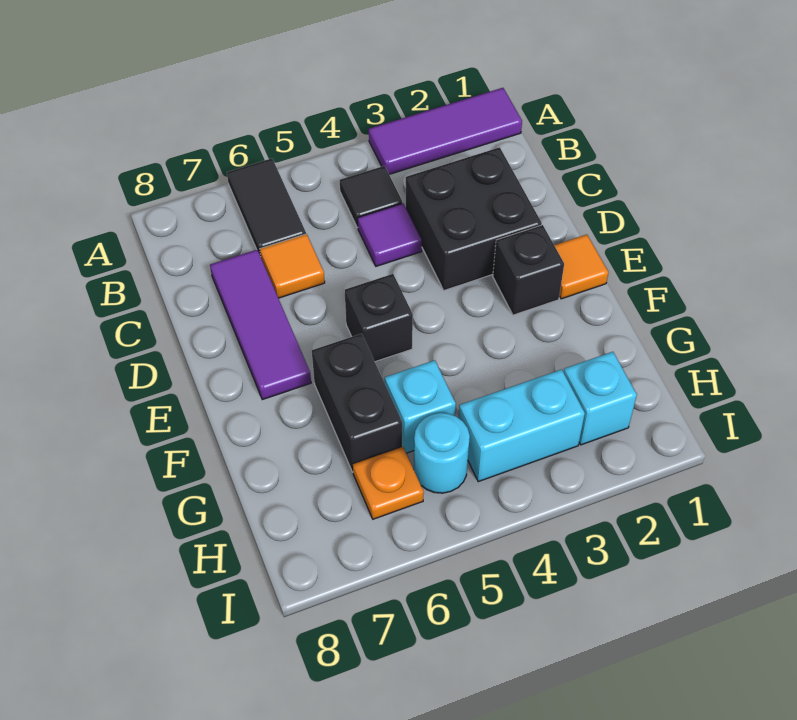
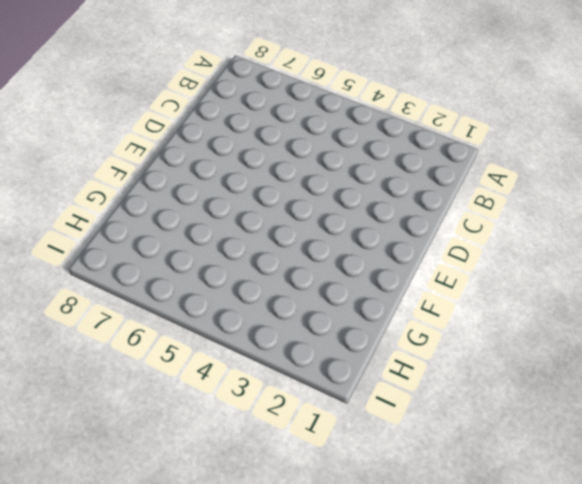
none -> purple tile A1:A3 level 1
none -> black tile A6:B6 level 1
none -> black tile B4 level 1

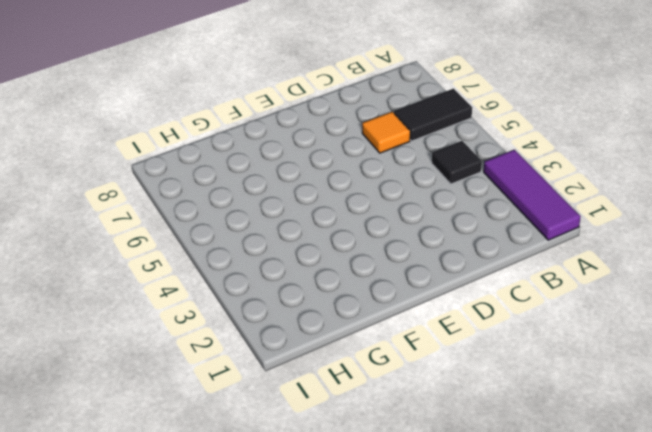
none -> black brick C2:D3 level 1
none -> purple tile C4 level 1
none -> purple tile C7:E7 level 1

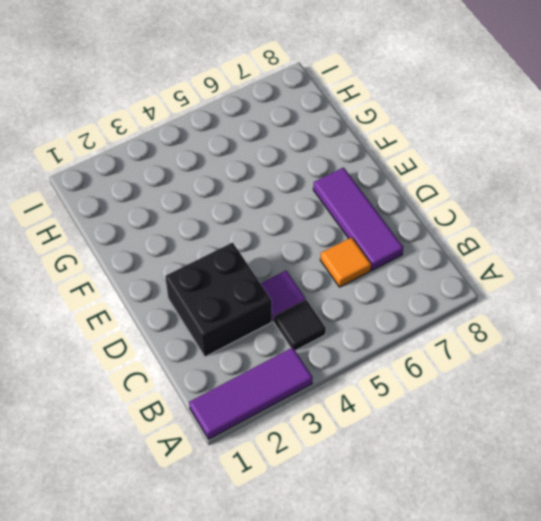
none -> black tile A6:B6 level 1
none -> orange tile E1 level 1
none -> black brick E2 level 1

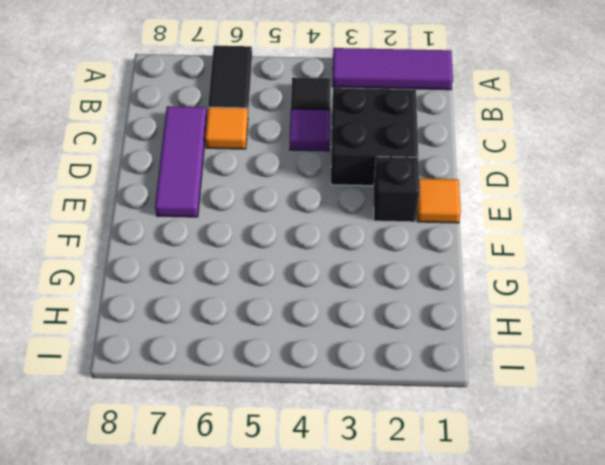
none -> black brick E5 level 1
none -> black brick F6:G6 level 1
none -> cyan brick G5 level 1

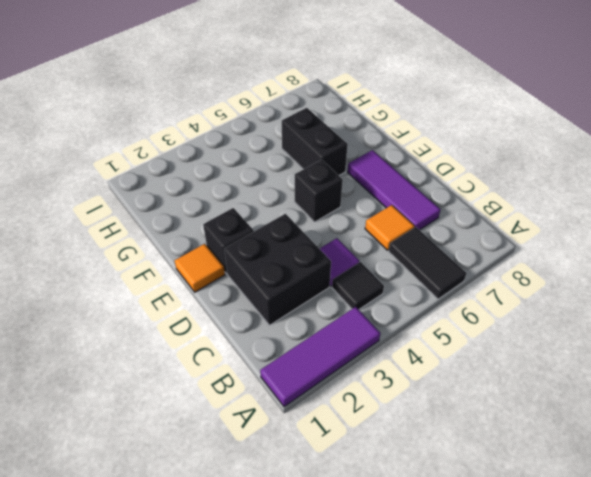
none -> cyan brick G5 level 1
none -> cyan brick H2 level 1
none -> cyan brick H3:H4 level 1

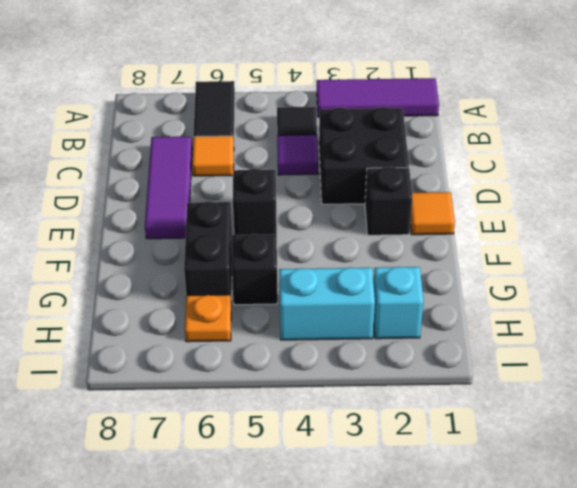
black brick G5 level 1 -> cyan brick G5 level 1
none -> cyan round brick H5 level 1

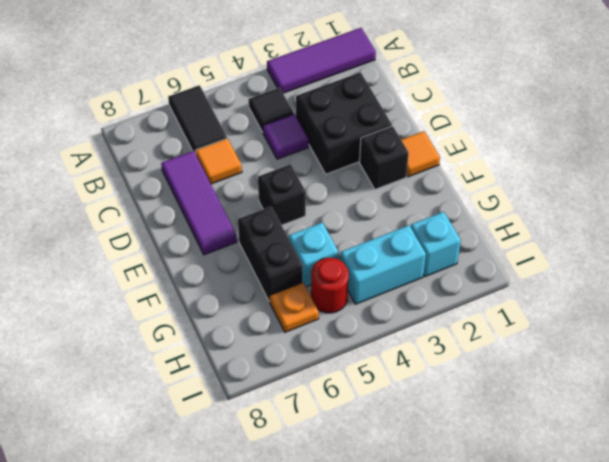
red round brick H5 level 1 -> cyan round brick H5 level 1

